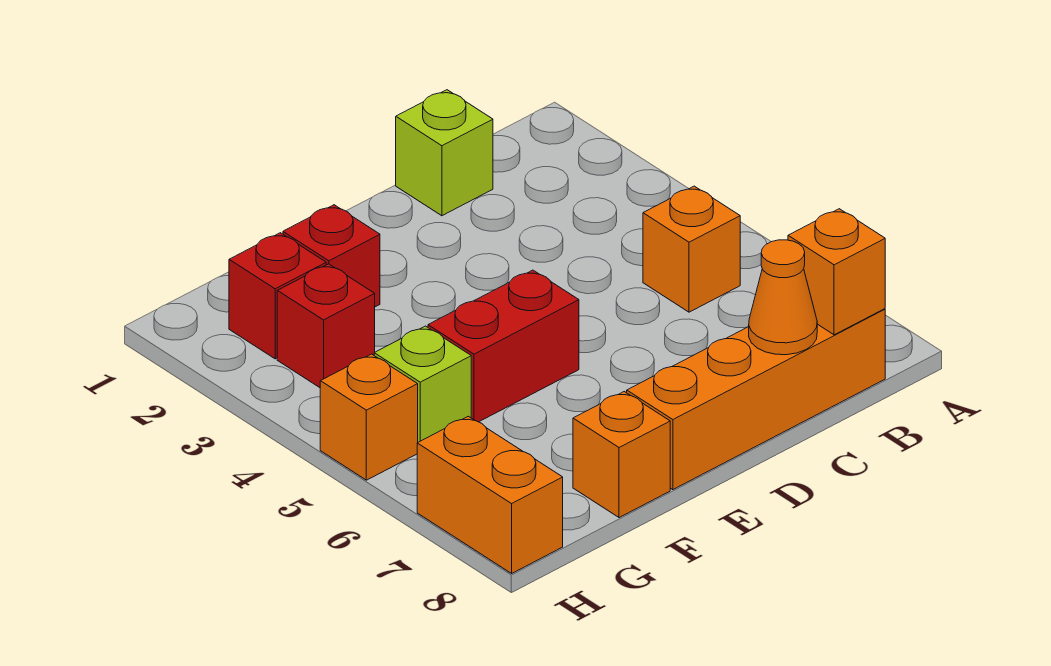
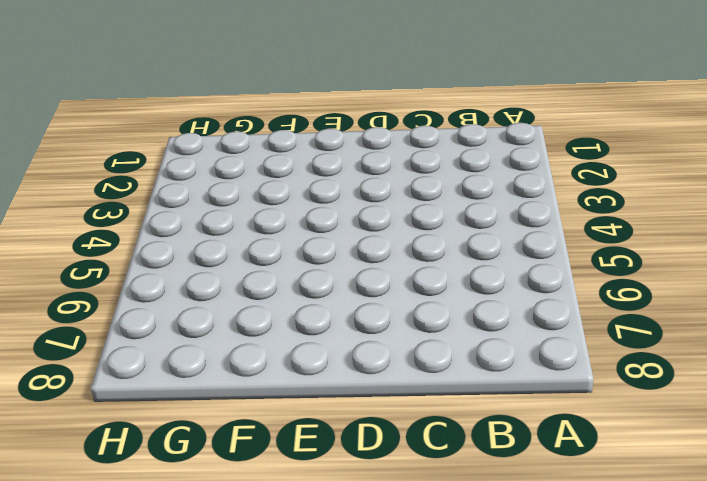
none -> orange brick B5 level 1
none -> orange brick B8:E8 level 1
none -> lime brick C1 level 1

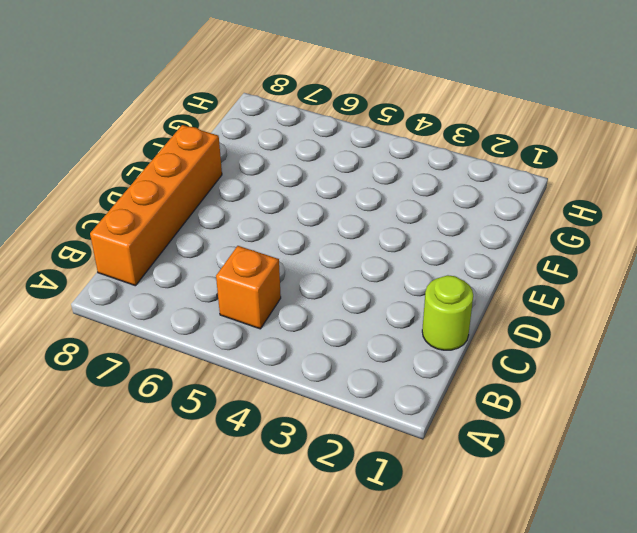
lime round brick C1 level 1 -> lime brick C1 level 1
none -> red brick E5:F5 level 1
none -> red brick F2 level 1
none -> orange brick F8 level 1

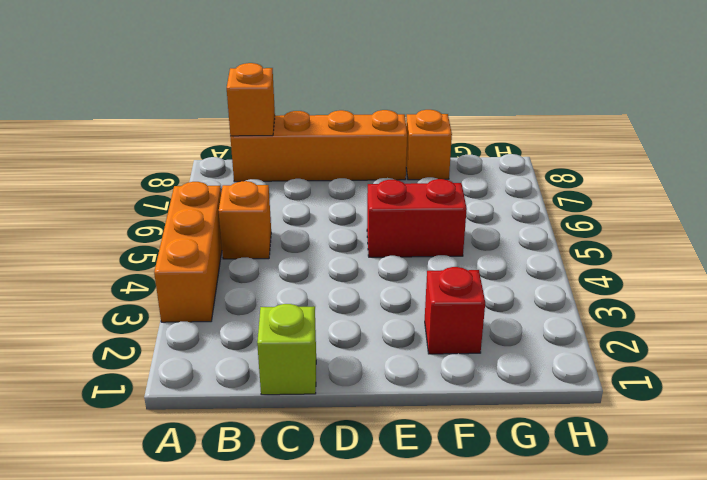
orange brick A3:A5 level 1 -> none
none -> red brick G2 level 1
none -> red brick G3 level 1
none -> lime brick G5 level 1

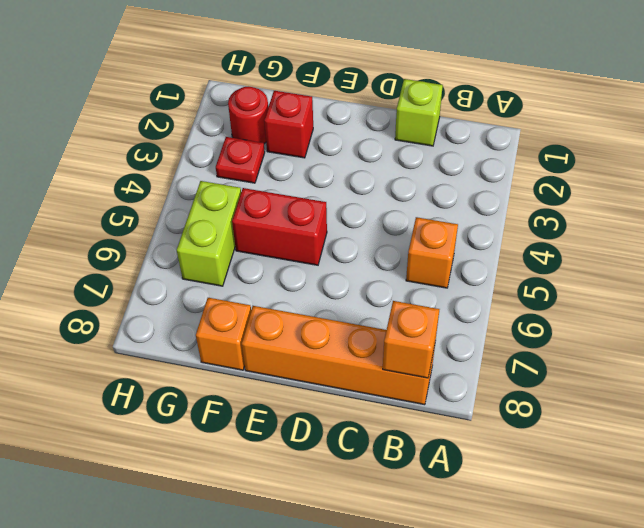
red round brick G2 level 1 -> red brick G2 level 1
red plate G3 level 1 -> red brick G3 level 1
lime brick G5:G6 level 1 -> lime brick G5 level 1
none -> orange brick H5 level 1
none -> orange brick H7:H8 level 1
none -> orange cone C8 level 2

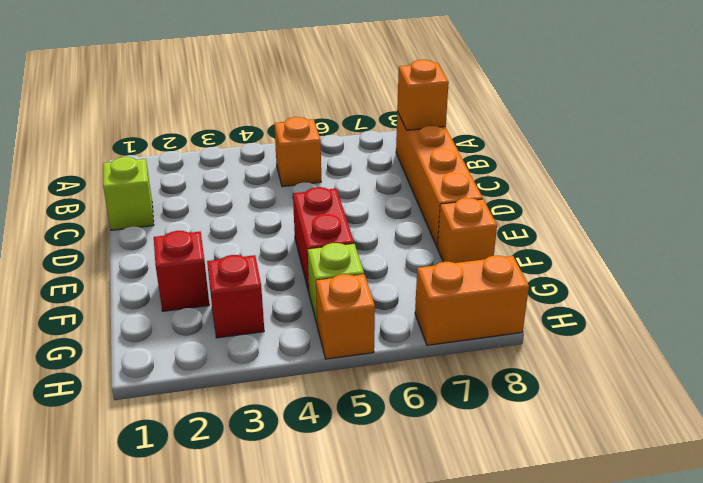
none -> red brick G2 level 1
none -> orange cone C8 level 2

